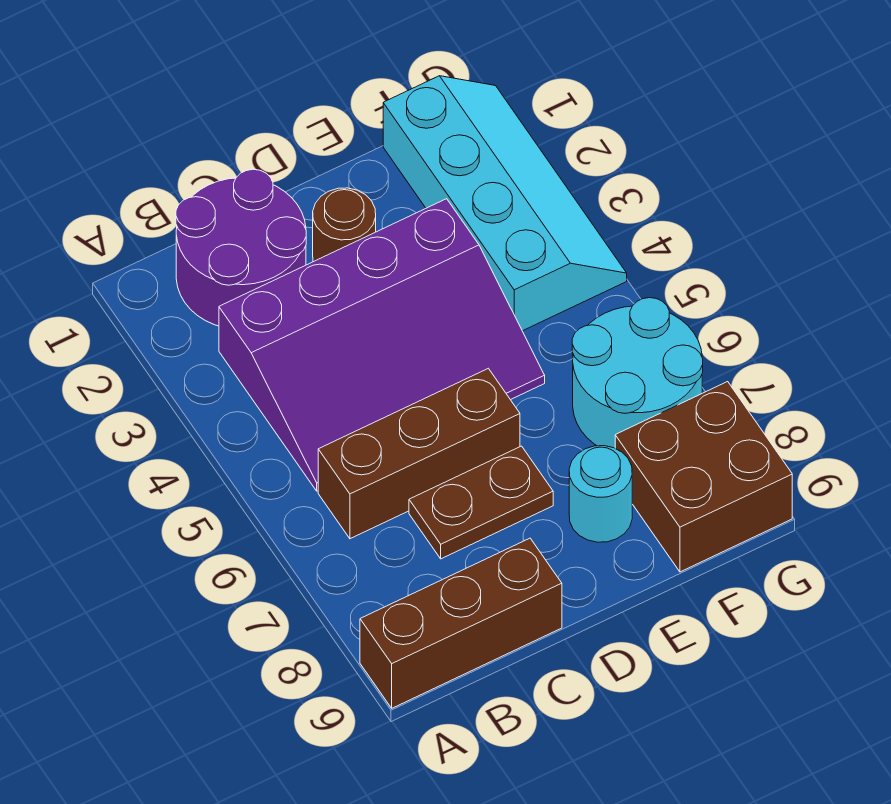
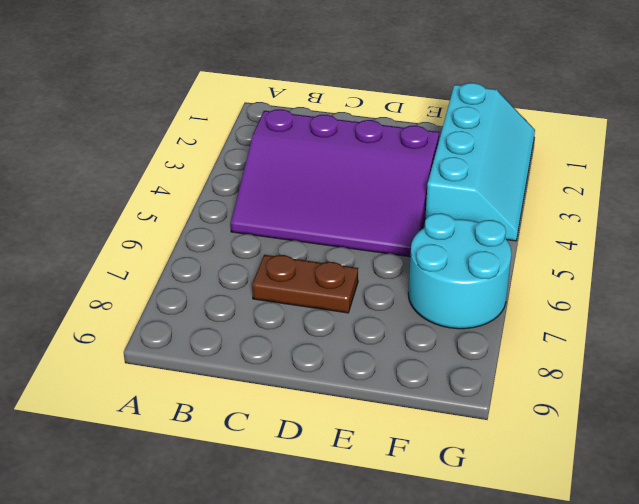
none -> brown brick A9:C9 level 1
none -> purple round brick B1:C2 level 1

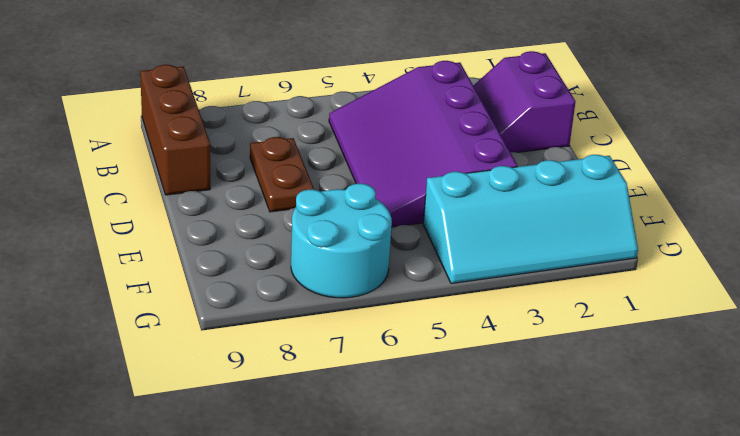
purple slope B1:C2 level 1 top 1 -> purple round brick B1:C2 level 1
none -> brown brick B6:D6 level 1
none -> brown round brick D2 level 1

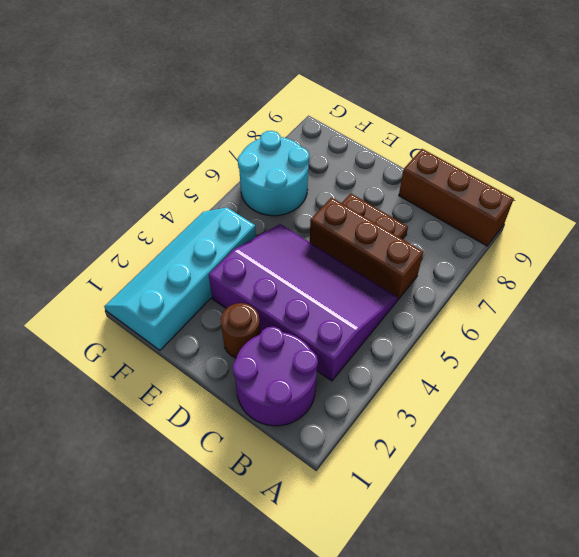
none -> cyan round brick E8 level 1
none -> brown brick F8:G9 level 1

